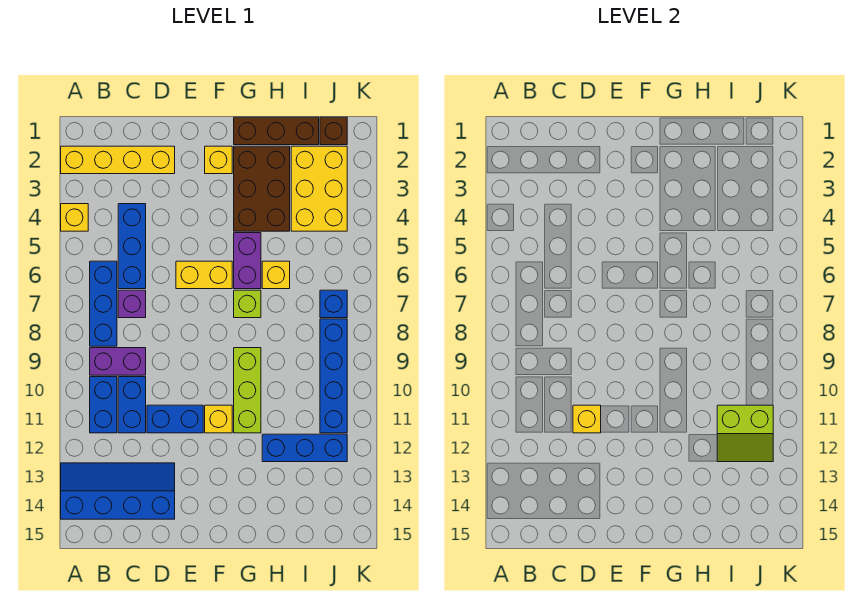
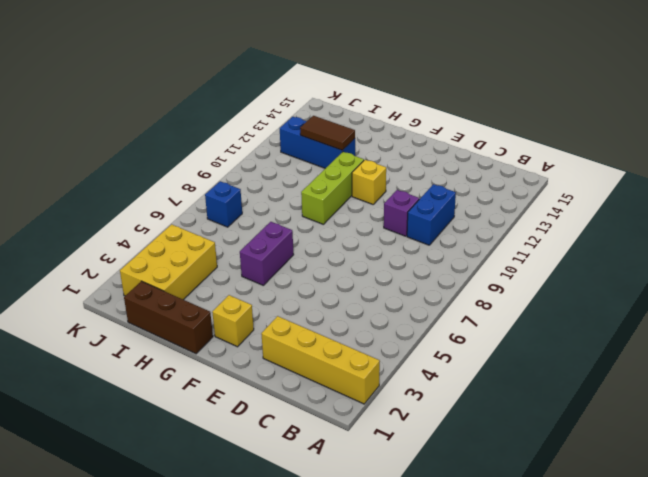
purple brick D10 level 1 -> purple brick C7 level 1
brown tile H12:I12 level 2 -> lime slope I11:J12 level 2 top 11
none -> yellow brick A4 level 1
none -> blue slope A13:D14 level 1 top 14
none -> blue brick B6:B8 level 1

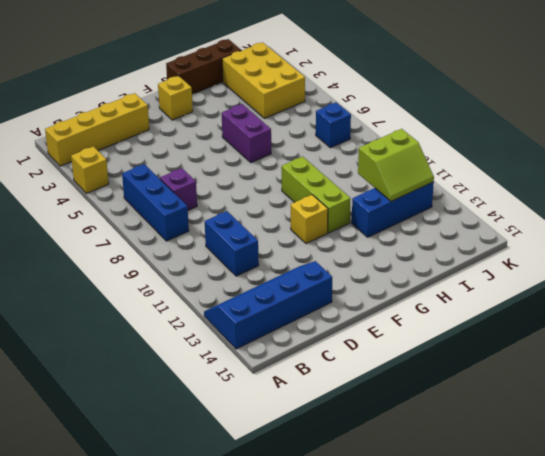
none -> purple brick B9:C9 level 1
none -> blue brick B10:B11 level 1
none -> blue brick C4:C6 level 1

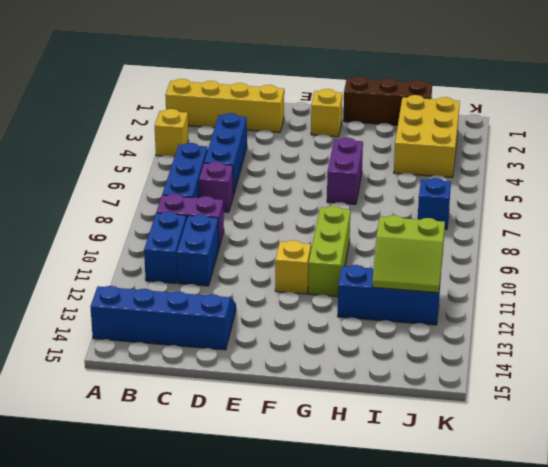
none -> blue brick D11:E11 level 1
none -> yellow brick E6:F6 level 1
none -> brown brick G2:H4 level 1

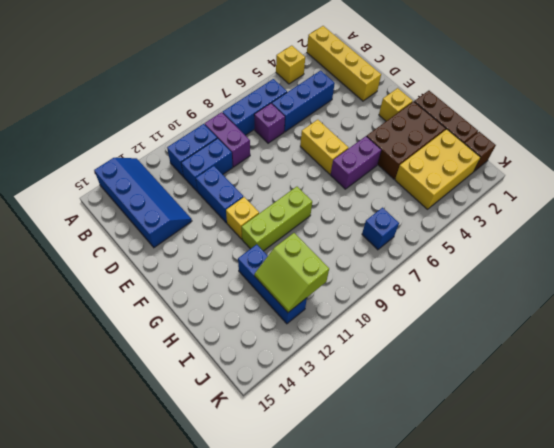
none -> lime brick G7 level 1
none -> yellow brick H6 level 1
none -> blue brick J8:J11 level 1

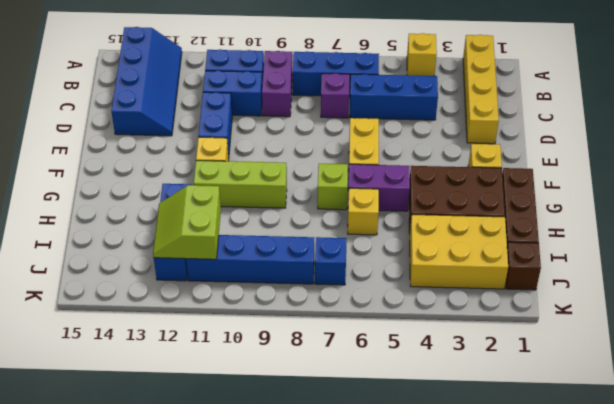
none -> yellow brick D11 level 2

